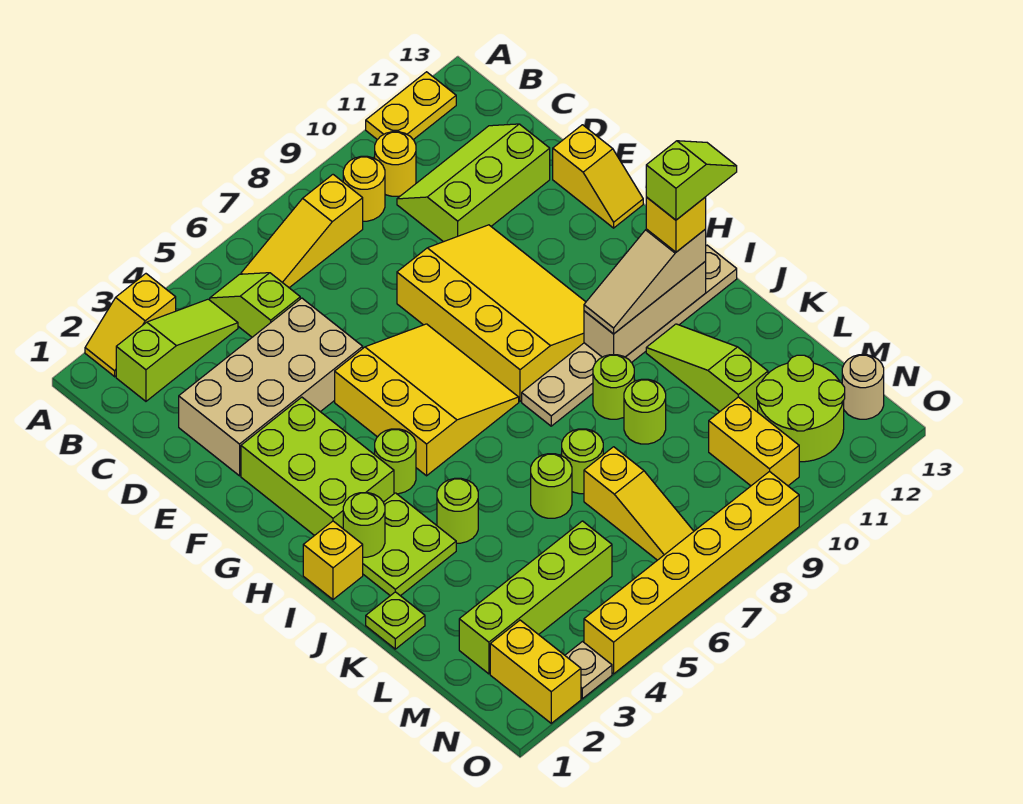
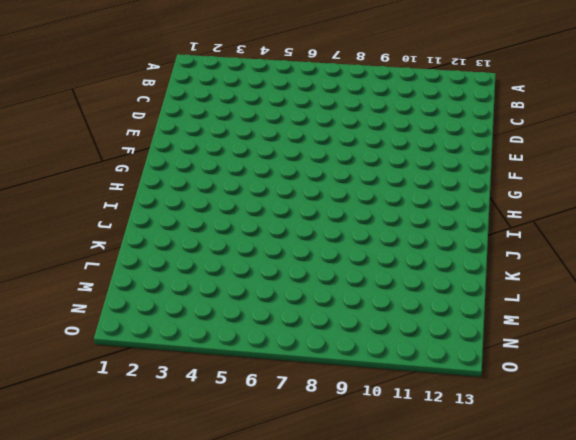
none -> yellow slope A2:A3 level 1 top 3
none -> yellow plate A11:A12 level 1
none -> lime slope B2:B4 level 1 top 2
none -> lime slope B5:C5 level 1 top C

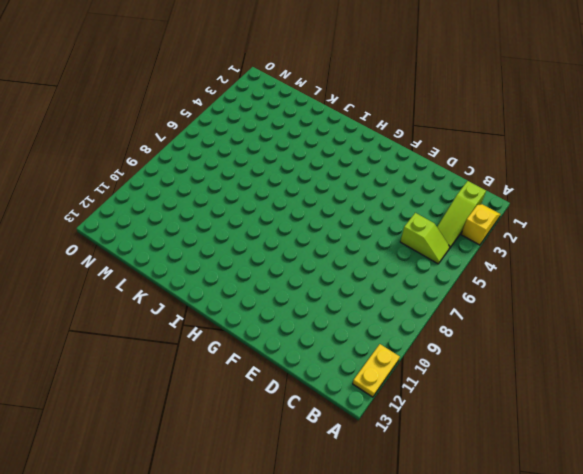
none -> yellow slope B6:B8 level 1 top 8
none -> yellow round brick B9 level 1
none -> yellow round brick B10 level 1
none -> lime slope C10:D12 level 1 top D

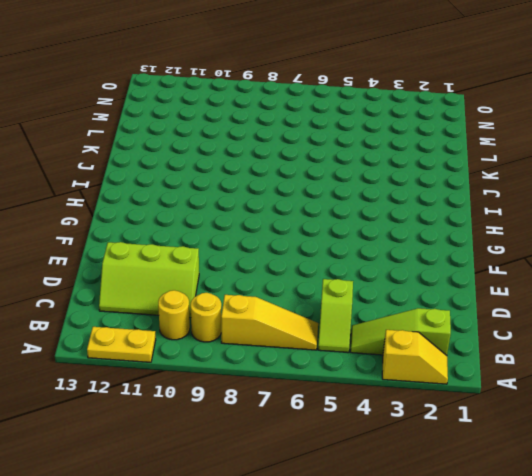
none -> tan brick D2:E5 level 1
none -> yellow slope E8:H10 level 1 top 8
none -> yellow slope E13:F13 level 1 top E
none -> lime brick F2:H3 level 1

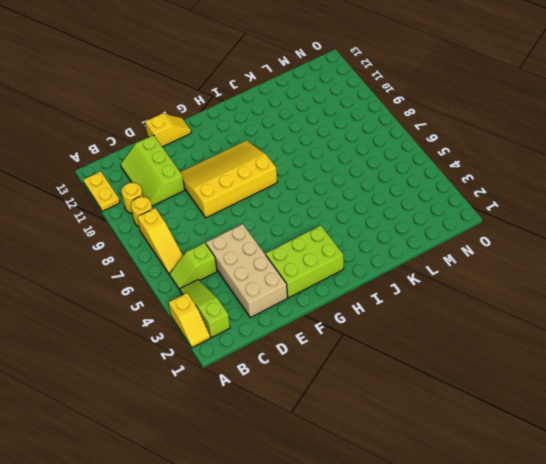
none -> yellow slope F5:H7 level 1 top 5
none -> lime round brick H4 level 1
none -> yellow brick I1 level 1
none -> lime plate I2:J3 level 1

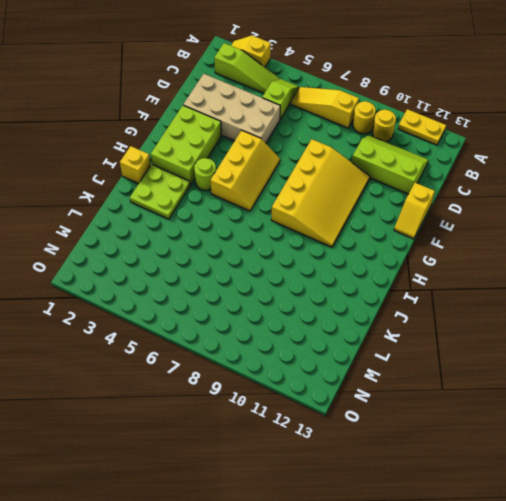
yellow slope F5:H6 level 1 top 5 -> yellow slope F5:H7 level 1 top 5
none -> tan plate I8:I13 level 1
none -> lime round brick J4 level 1
none -> lime round brick J9 level 1
none -> lime slope J11:L11 level 1 top L

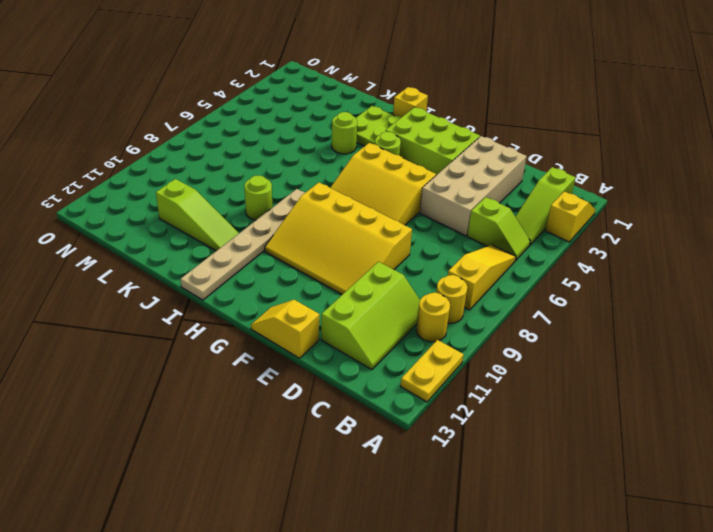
none -> lime plate K1 level 1
none -> lime round brick K6 level 1
none -> lime round brick K7 level 1
none -> lime round brick K9 level 1

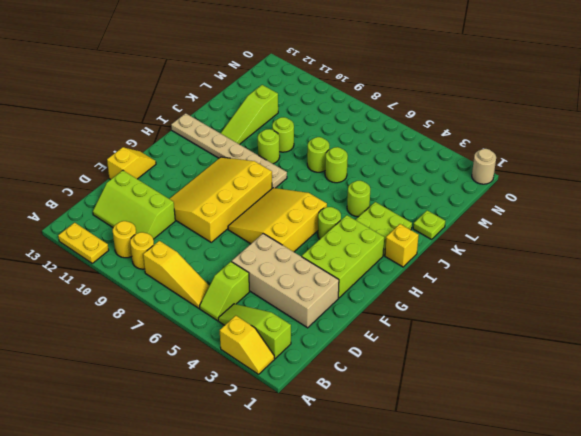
tan round brick O1 level 1 -> tan round brick N13 level 1
none -> yellow slope L7:N7 level 1 top L
none -> lime brick M2:M5 level 1
none -> yellow brick M10:N10 level 1
none -> lime round brick M11:N12 level 1

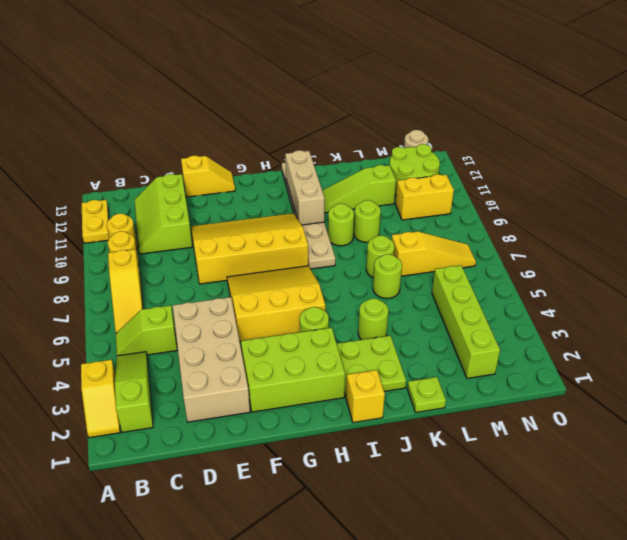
none -> yellow brick N2:O2 level 1
none -> tan plate O3 level 1
none -> yellow brick O4:O9 level 1
none -> lime round brick I2 level 2

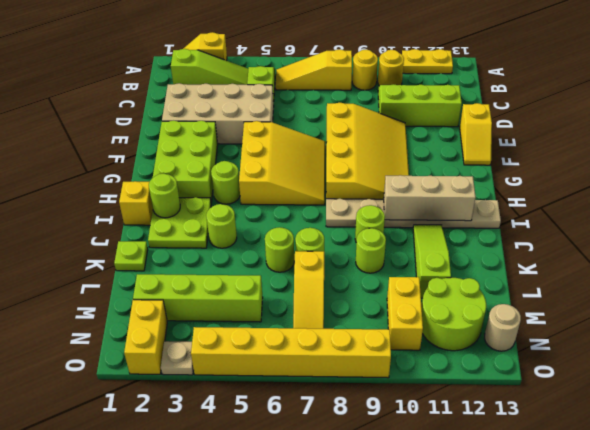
none -> tan slope I10:I12 level 3 top 12
none -> yellow brick I12 level 4
none -> lime slope I12:I13 level 5 top 12

